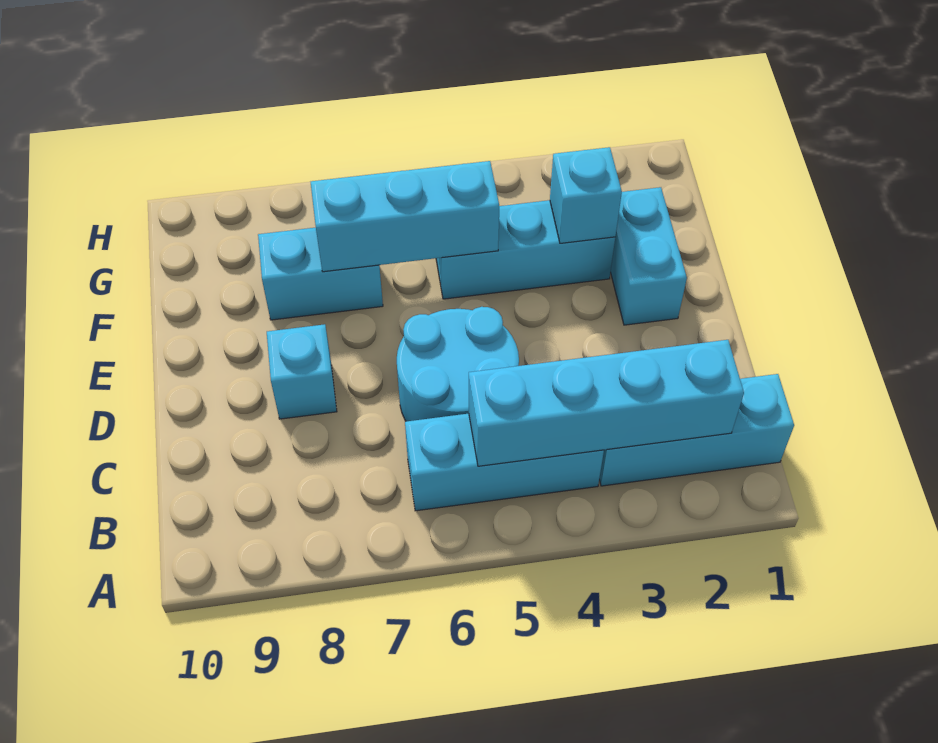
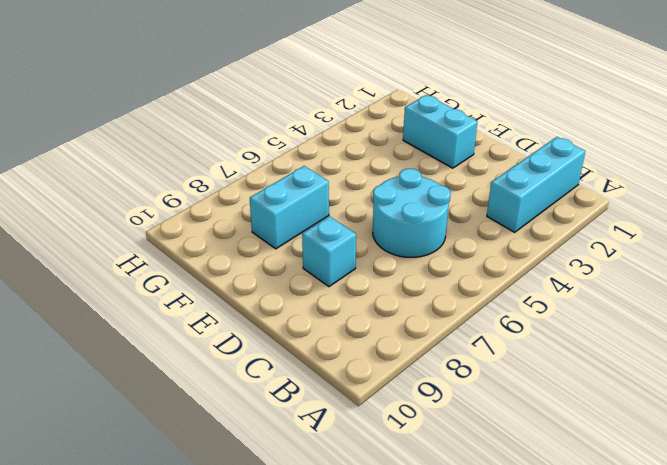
none -> cyan brick B4:B6 level 1
none -> cyan brick F3:F5 level 1

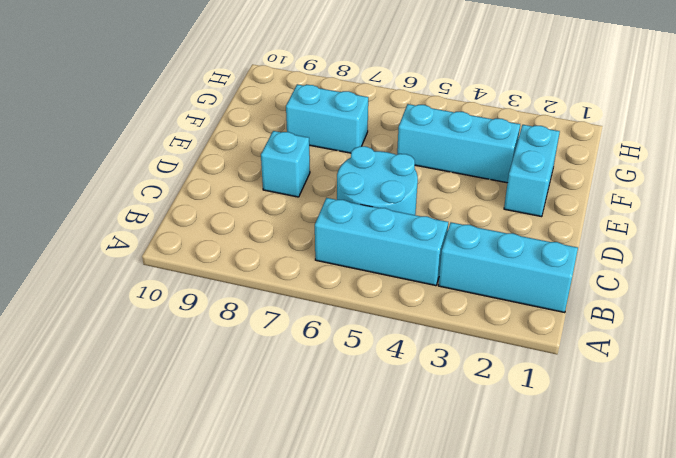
none -> cyan brick B2:B5 level 2
none -> cyan brick F3 level 2

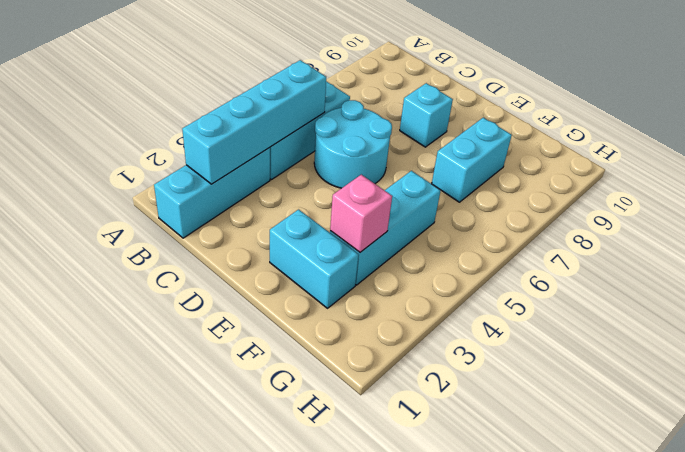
pink brick F3 level 2 -> cyan brick F3 level 2
none -> cyan brick F5:F7 level 2

